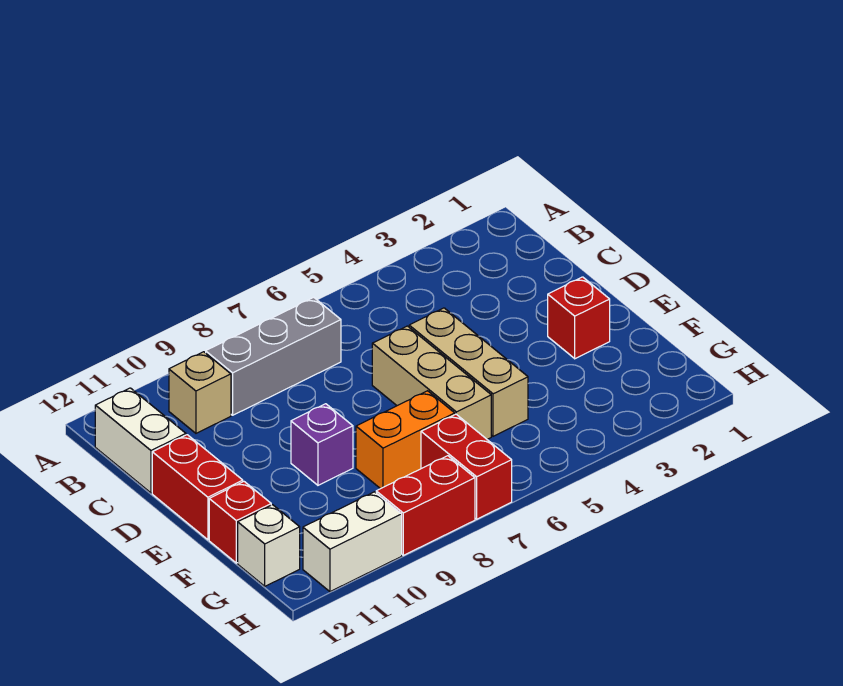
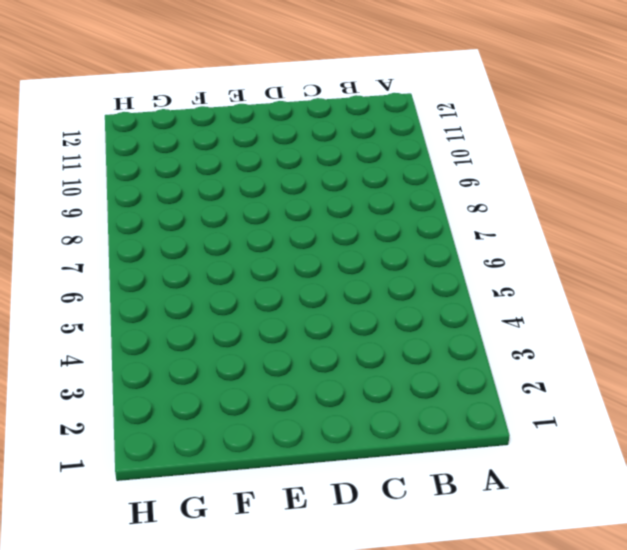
none -> grey brick B7:B9 level 1
none -> tan brick B10 level 1
none -> white brick B12:C12 level 1

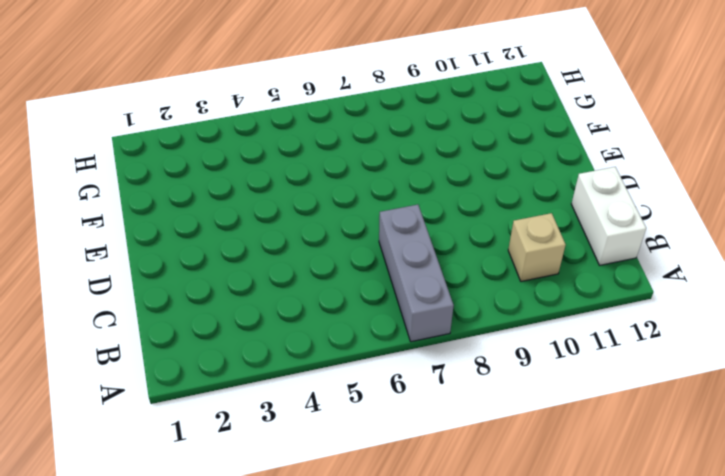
grey brick A7:C7 level 1 -> grey brick B7:B9 level 1
none -> tan brick D5:F5 level 1
none -> tan brick D6:F6 level 1
none -> red brick D12:E12 level 1

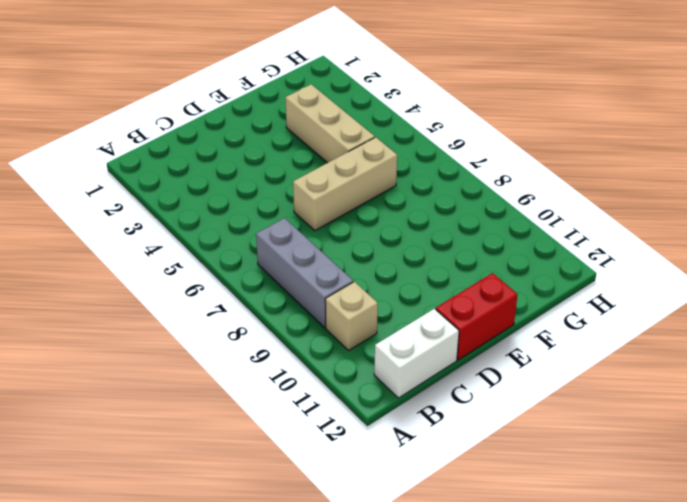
tan brick F3:F5 level 1 -> tan brick D5:F5 level 1
none -> red brick E2 level 1
none -> purple brick E9 level 1
none -> orange brick F7:F8 level 1

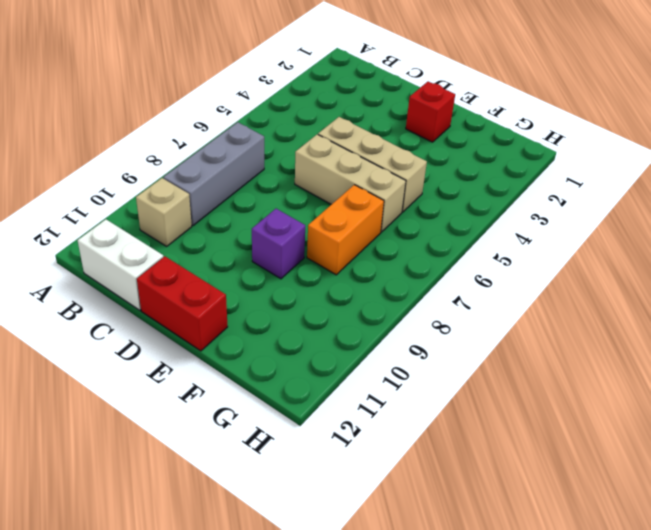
none -> red brick F12 level 1
none -> red brick G7:H7 level 1
none -> white brick G12 level 1

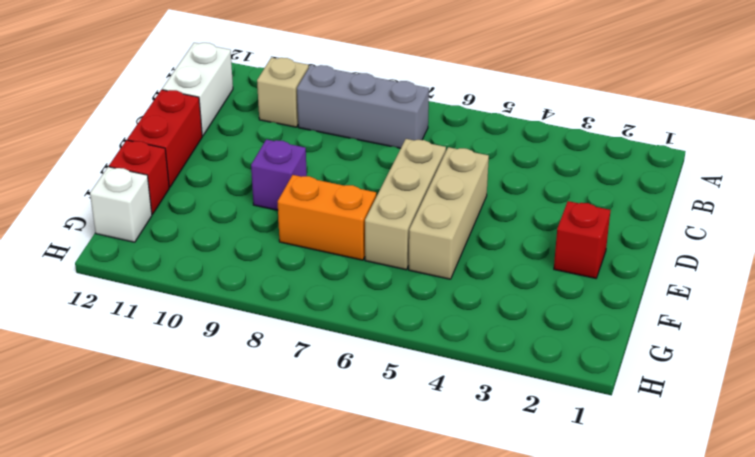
none -> red brick G7:H7 level 1
none -> red brick H8:H9 level 1
none -> white brick H10:H11 level 1

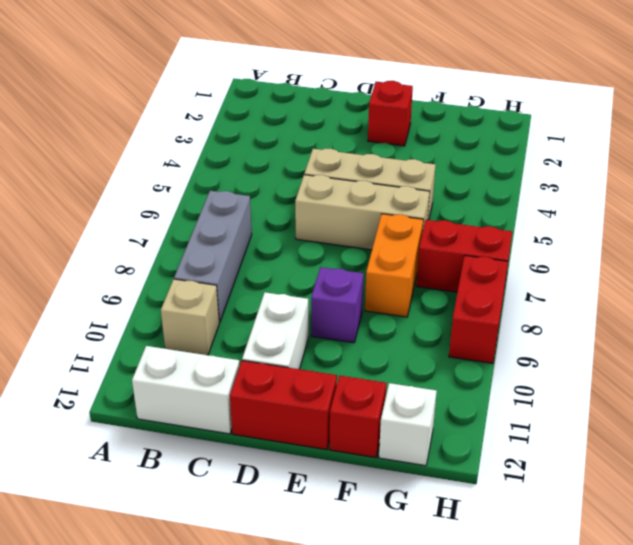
white brick D10:D11 level 1 -> white brick H10:H11 level 1

